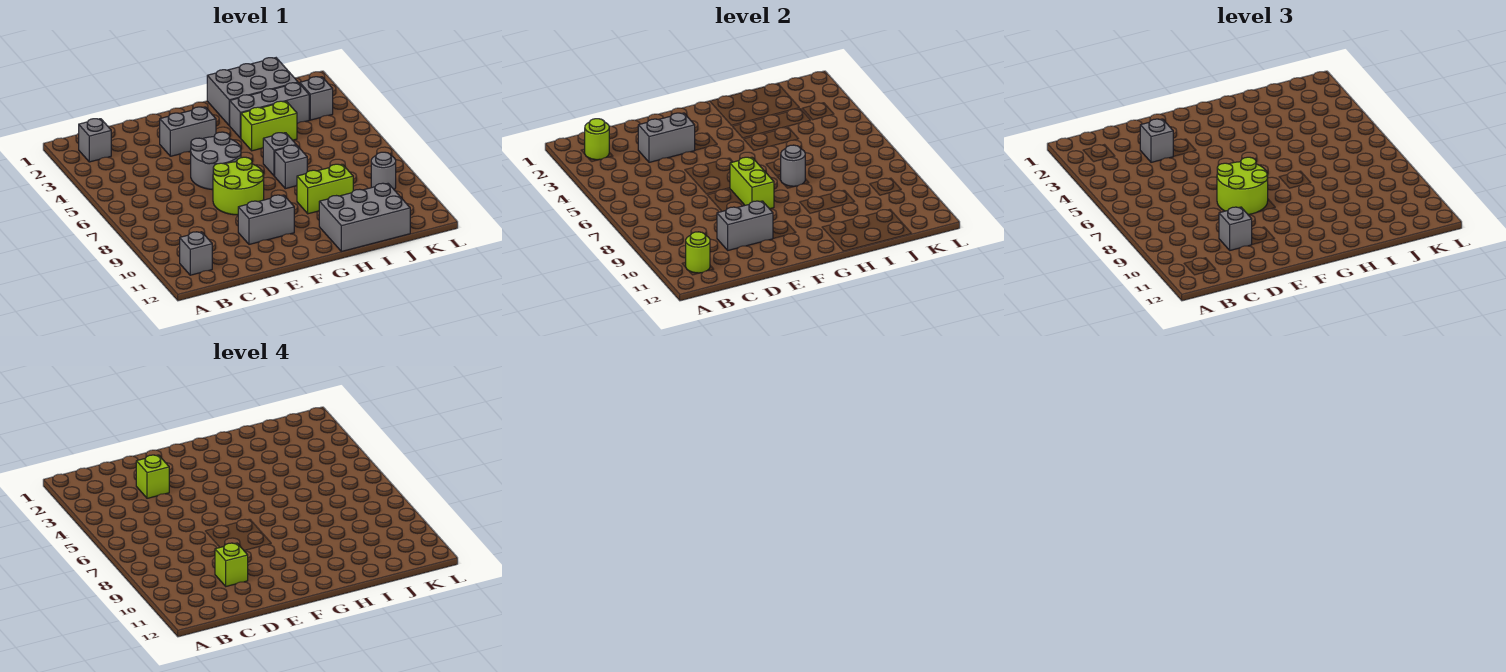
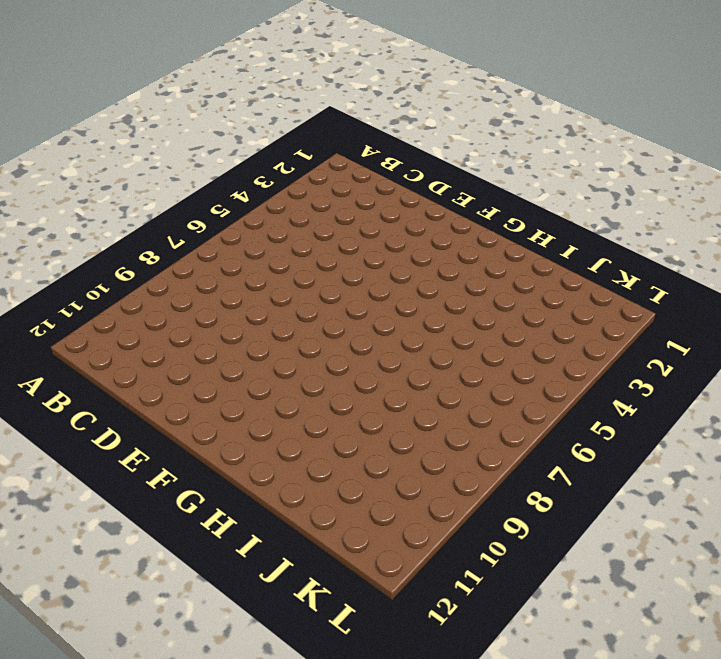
none -> grey brick B2 level 1
none -> grey brick B11 level 1
none -> grey brick E3:F3 level 1

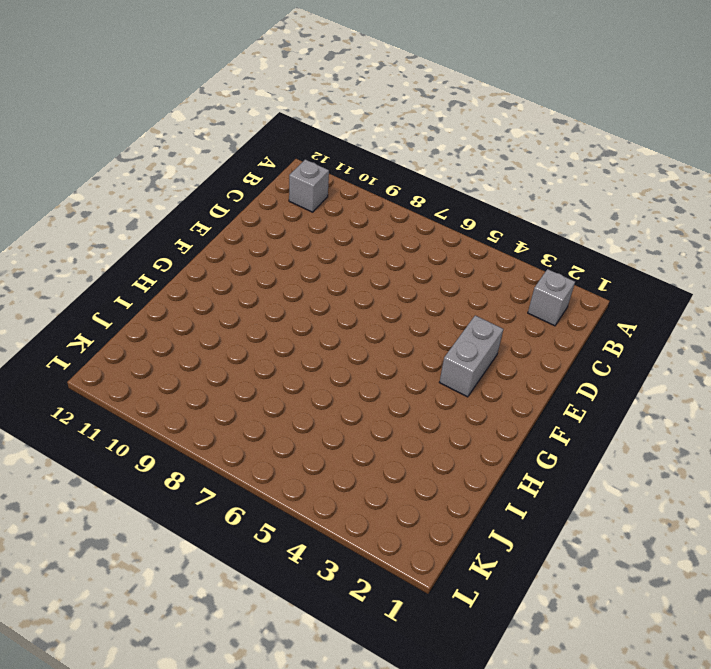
none -> grey round brick E5:F6 level 1
none -> lime round brick E7:F8 level 1
none -> grey brick E10:F10 level 1

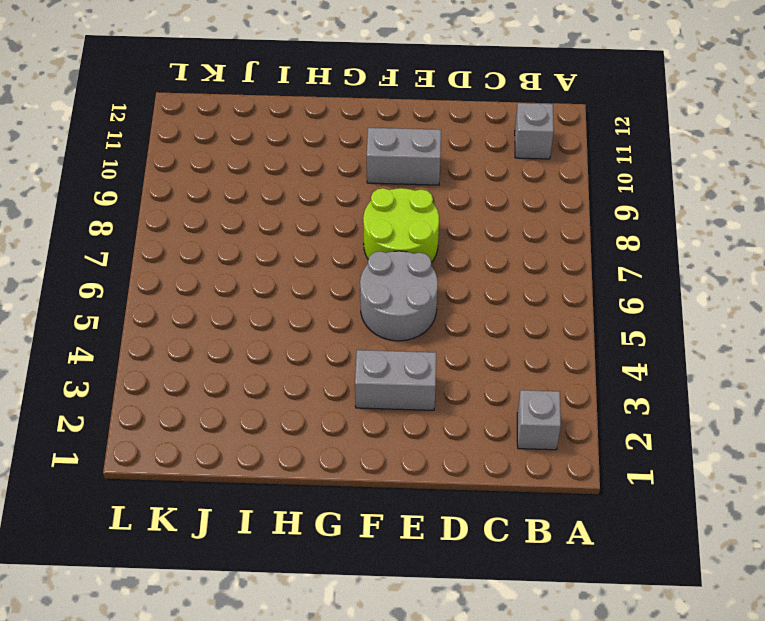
none -> grey brick H1:J2 level 1
none -> grey brick H3:J3 level 1
none -> lime brick H4:I4 level 1

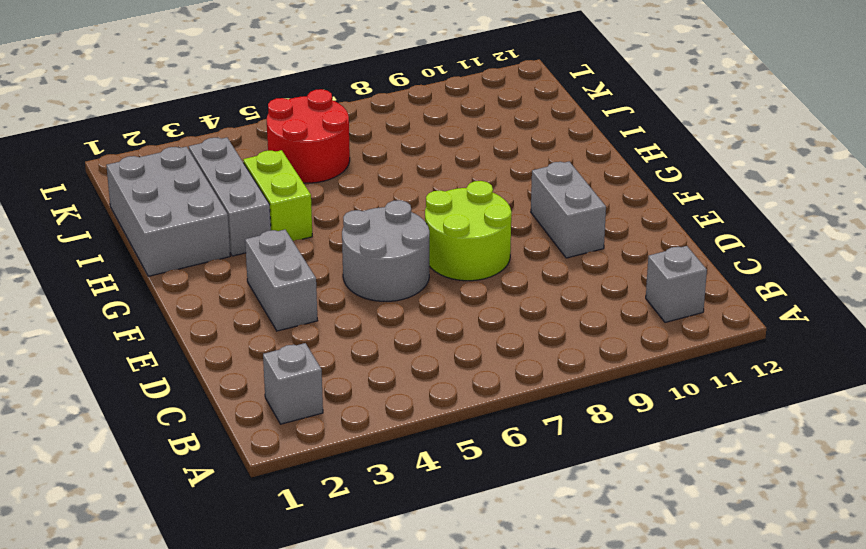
red round brick J5:K6 level 1 -> none
none -> grey brick H6 level 1
none -> grey brick H7 level 1
none -> lime brick H9:I9 level 1

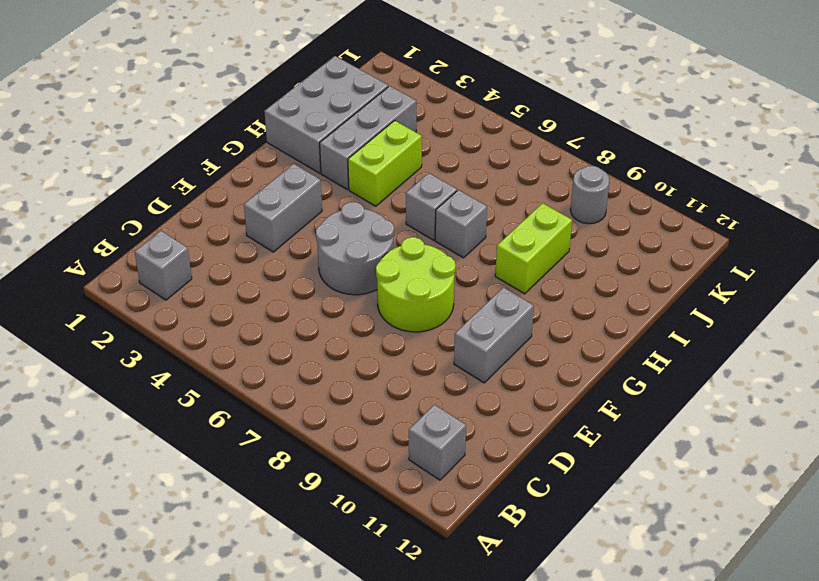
none -> grey brick H11:J12 level 1
none -> grey brick K3 level 1
none -> lime round brick B2 level 2

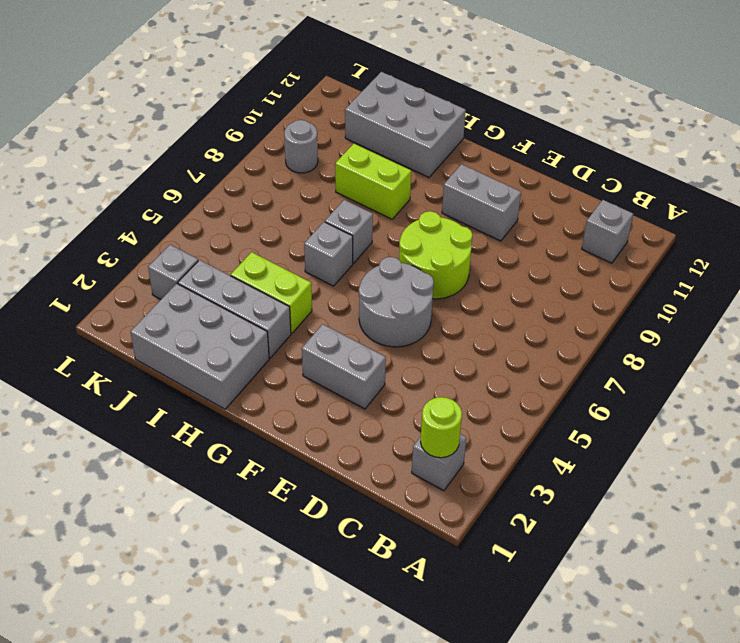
none -> lime round brick B11 level 2
none -> grey brick D3:E3 level 2
none -> grey brick D10:E10 level 2

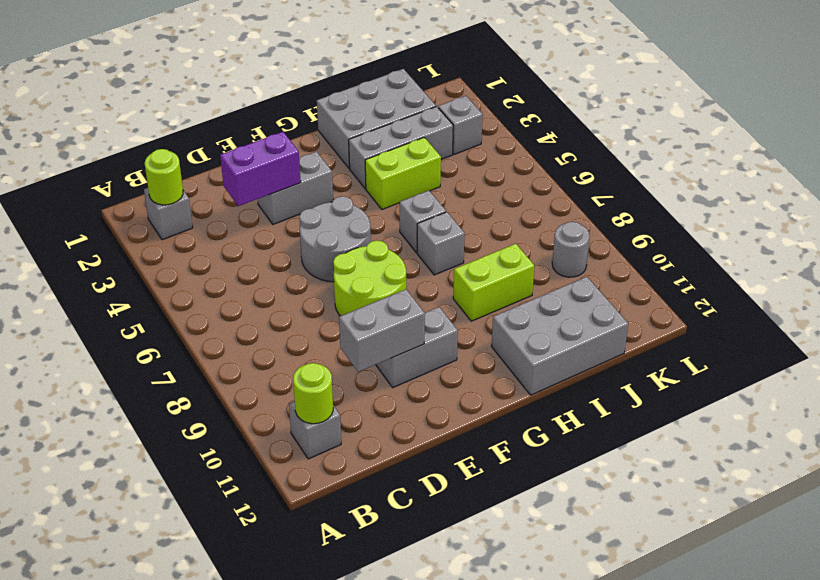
purple brick D3:E3 level 2 -> grey brick D3:E3 level 2
none -> lime brick F7:F8 level 2
none -> grey round brick H7 level 2
none -> grey brick D3 level 3

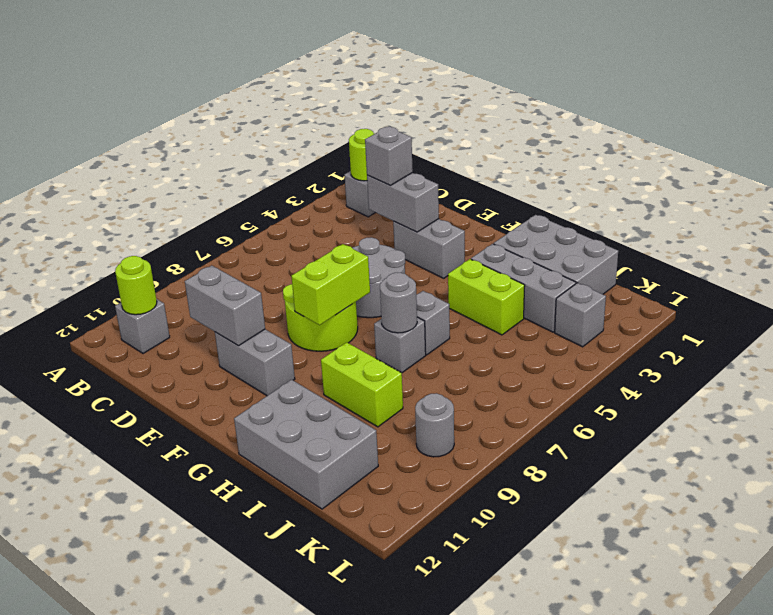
none -> grey brick D10 level 3
none -> lime round brick E7:F8 level 3
none -> lime brick D3 level 4

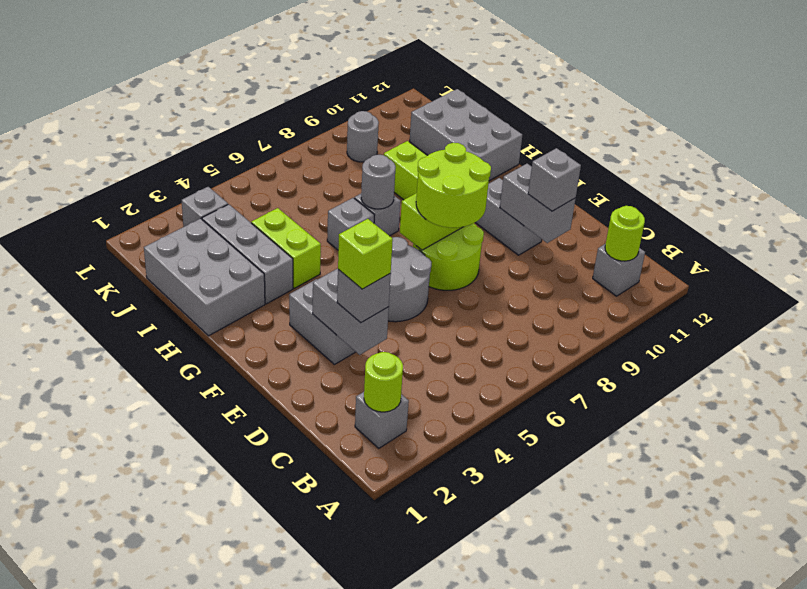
none -> lime brick D10 level 4

